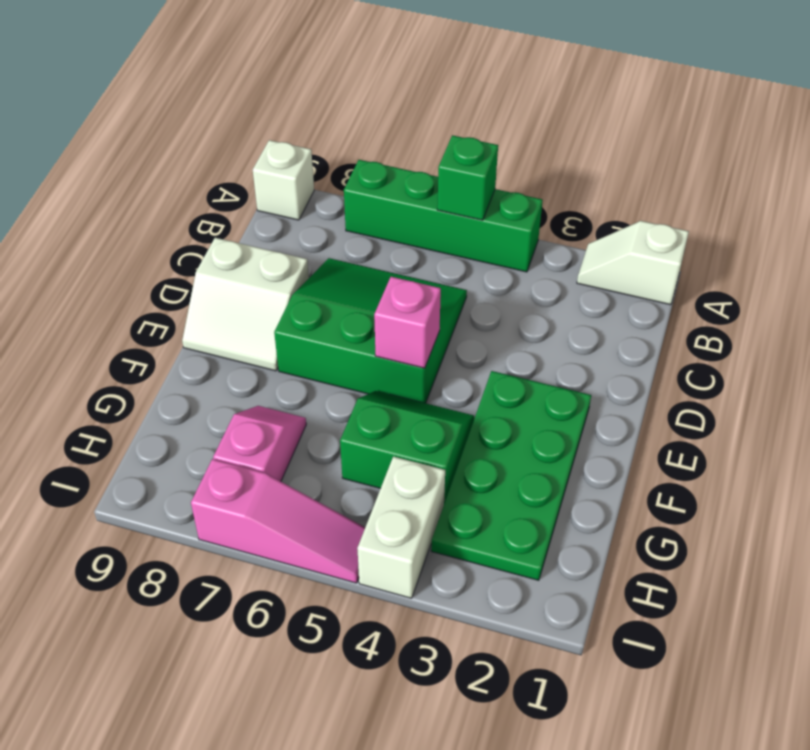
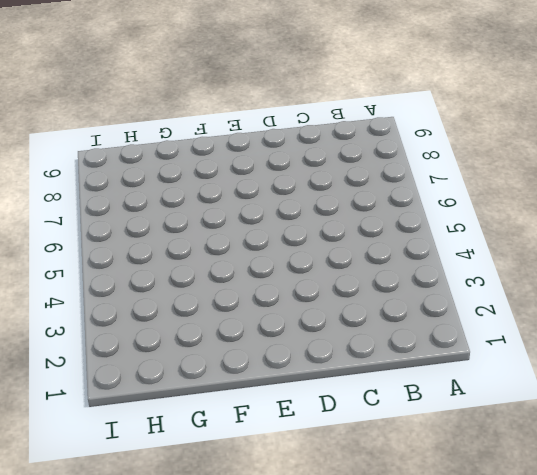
none -> white slope A1:A2 level 1 top 1
none -> green brick A4:A7 level 1
none -> white brick A9 level 1

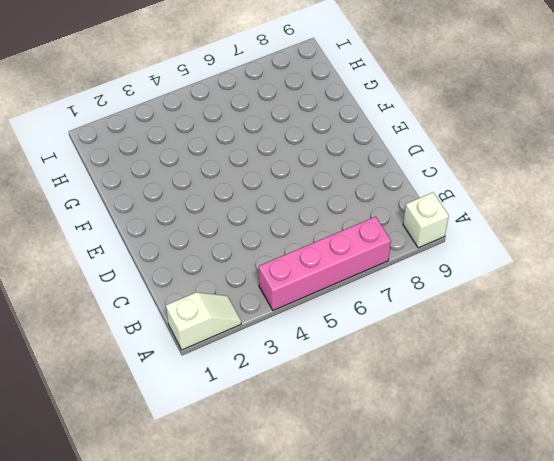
pink brick A4:A7 level 1 -> green brick A4:A7 level 1
none -> green slope C5:E7 level 1 top E
none -> white slope D8:E9 level 1 top D
none -> green plate E2:H3 level 1

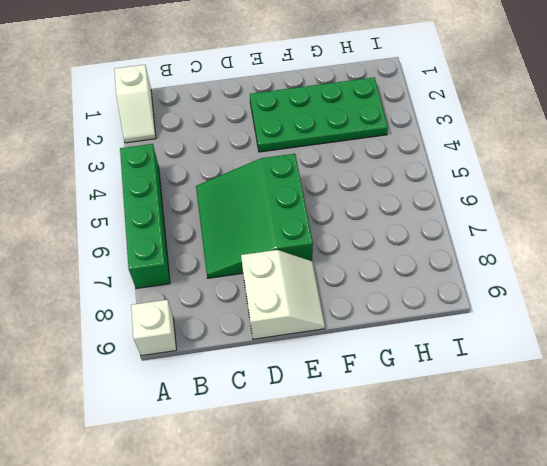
none -> green slope F4:G5 level 1 top G
none -> pink slope G7:H7 level 1 top H
none -> white brick H4:I4 level 1

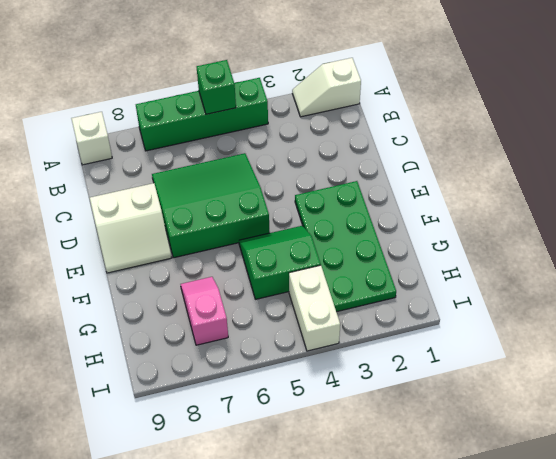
none -> pink slope I5:I7 level 1 top 7
none -> pink brick E5 level 2

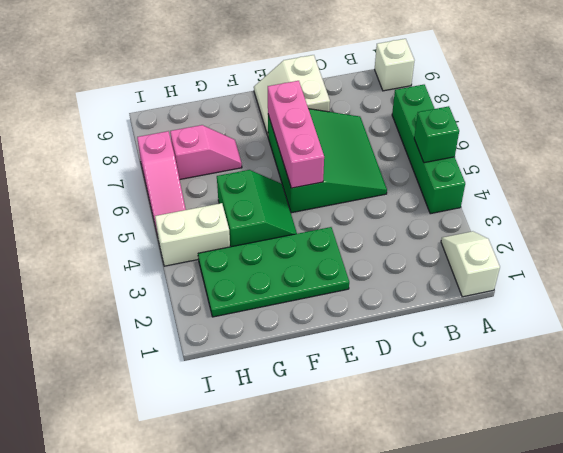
pink brick E5:E7 level 2 -> pink brick E5 level 2

